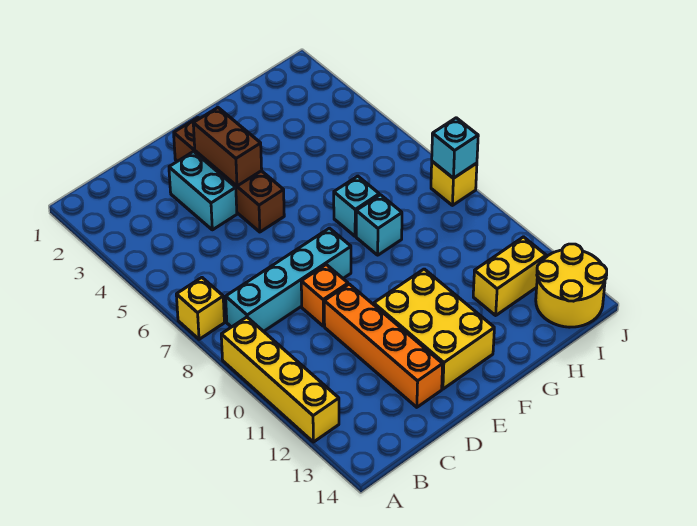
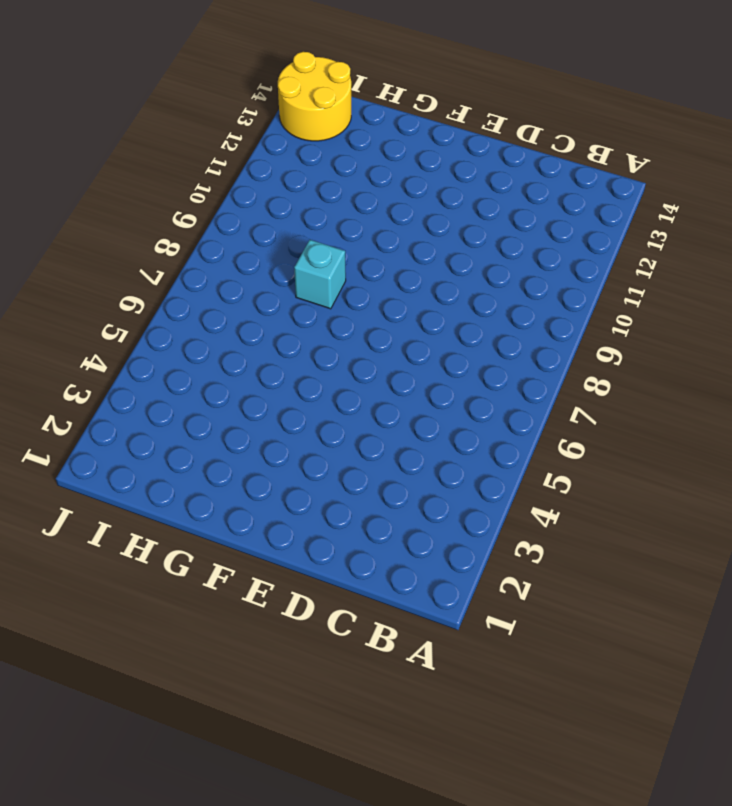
none -> yellow brick A7 level 1
none -> yellow brick A9:A12 level 1
none -> cyan brick B8:E8 level 1

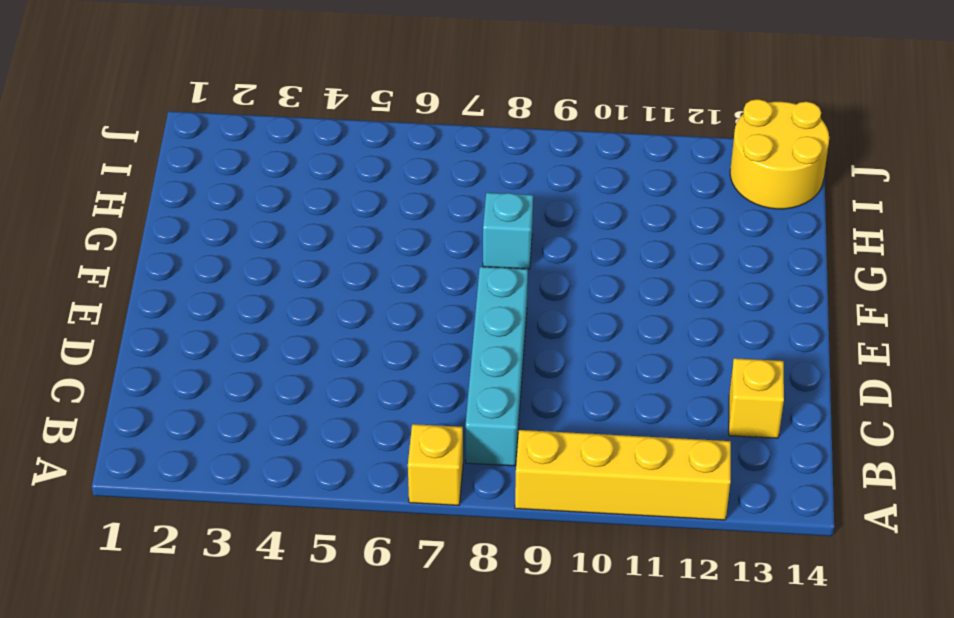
yellow brick C13 level 1 -> yellow brick J8 level 1
none -> cyan brick D3:D4 level 1
none -> orange brick D9 level 1
none -> orange brick D10:D13 level 1

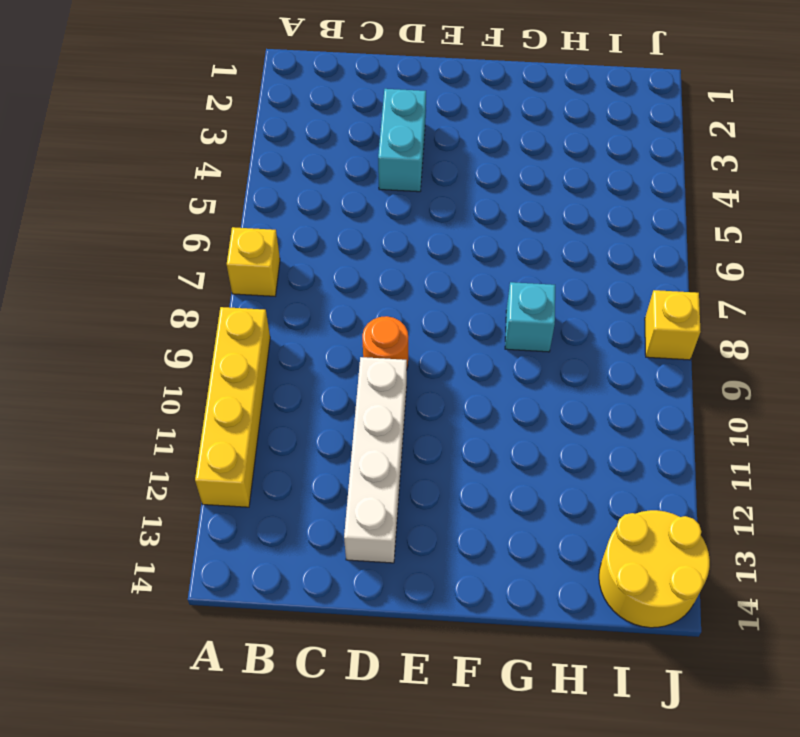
orange round brick D9 level 1 -> orange brick D9 level 1
white brick D10:D13 level 1 -> orange brick D10:D13 level 1
none -> cyan brick B8:E8 level 1
none -> brown brick E2:E5 level 1
none -> yellow brick E11:F13 level 1

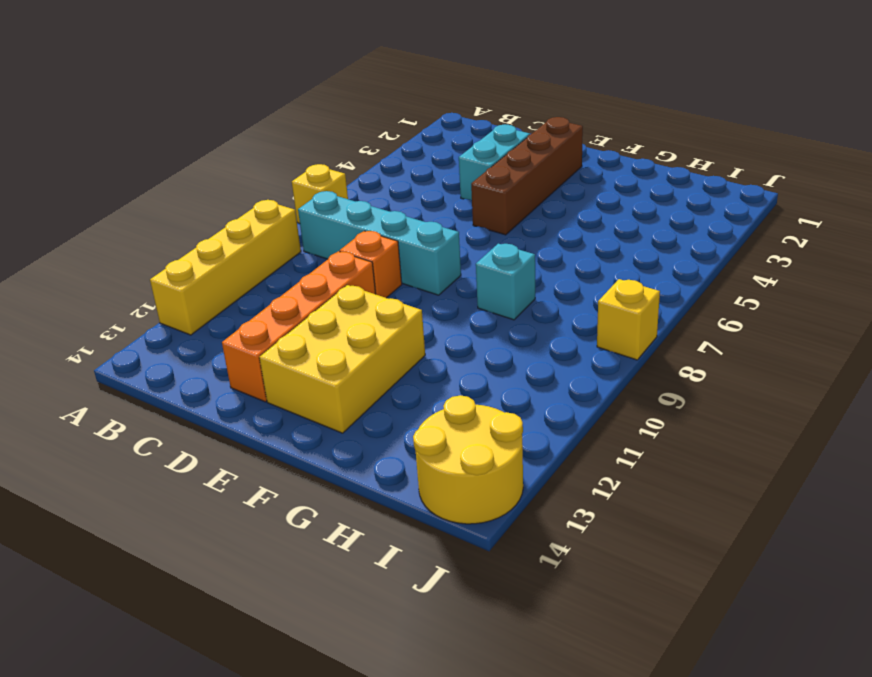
none -> cyan brick G7 level 1
none -> yellow brick H12:I12 level 1
none -> brown brick E3:E4 level 2

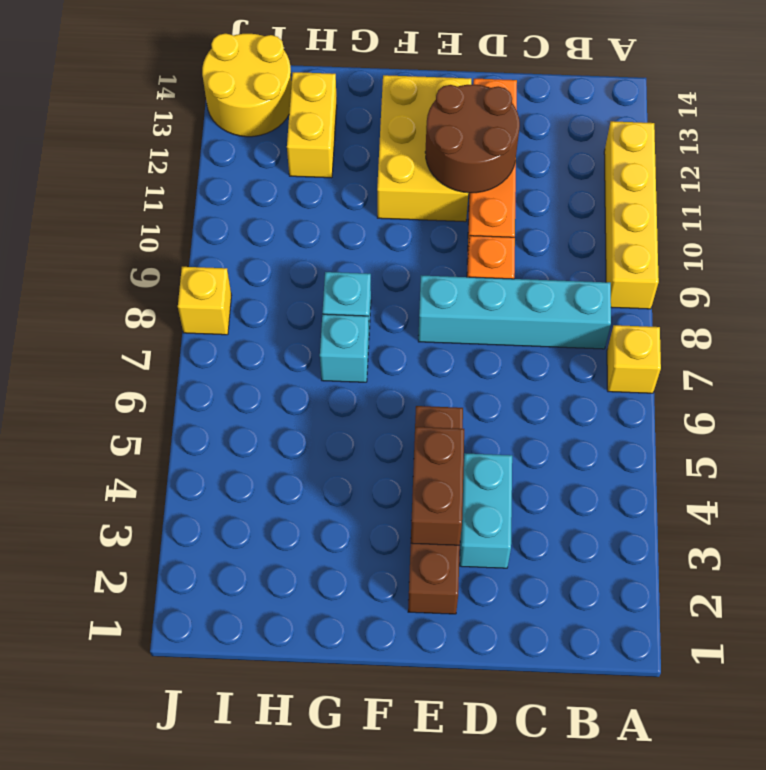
brown round brick D11:E12 level 2 -> none
yellow brick H12:H13 level 1 -> yellow brick H12:I12 level 1
none -> cyan brick J8 level 2

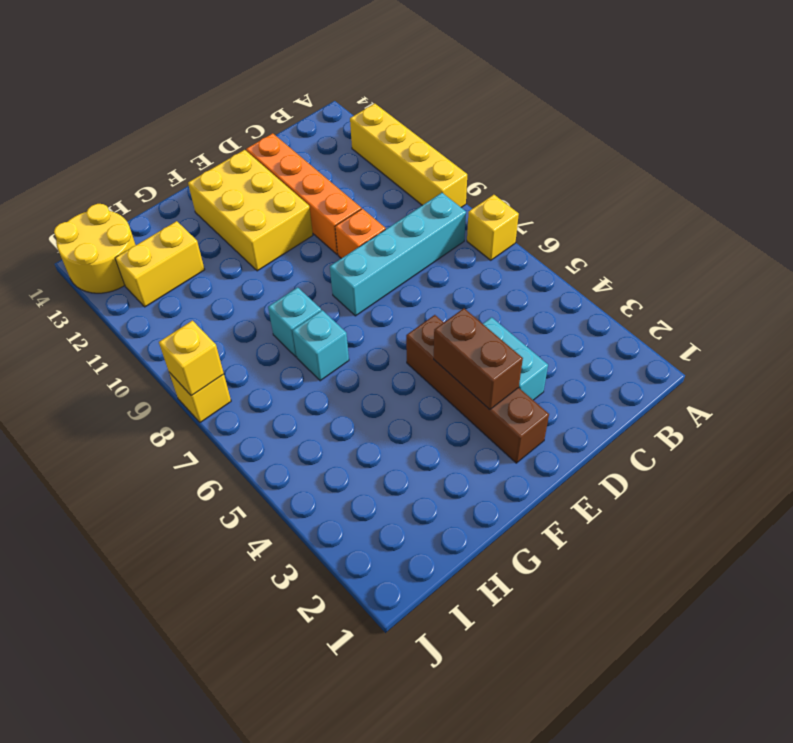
yellow brick J8 level 2 -> cyan brick J8 level 2

